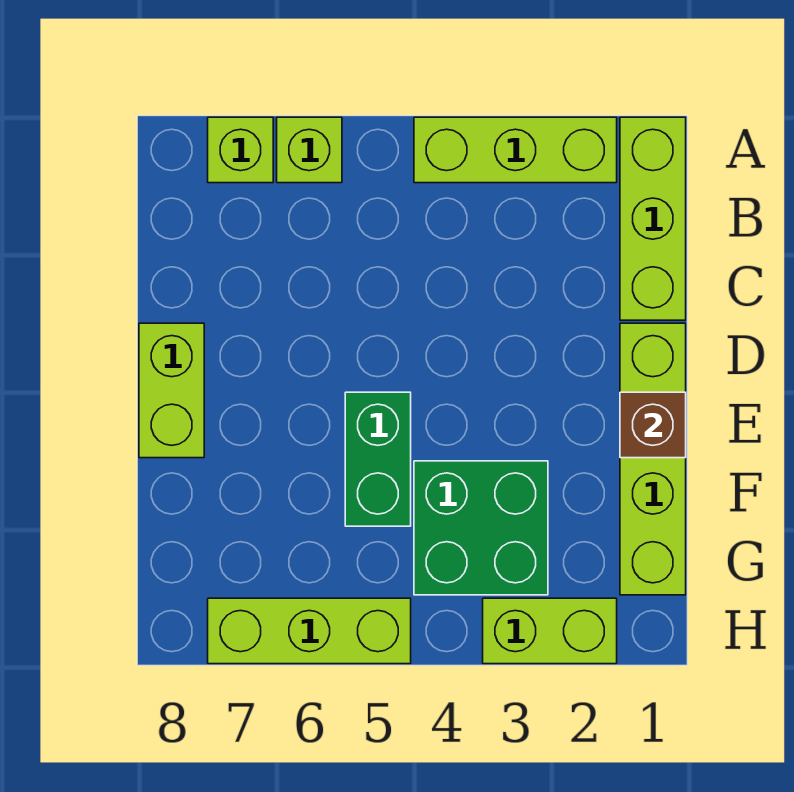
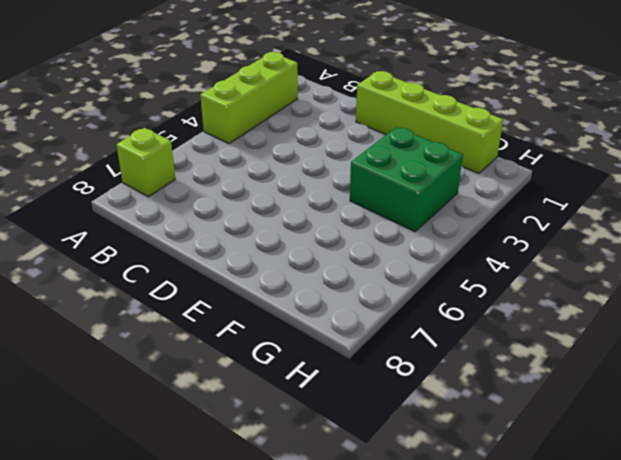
none -> lime brick A1:C1 level 1
none -> lime brick A6 level 1

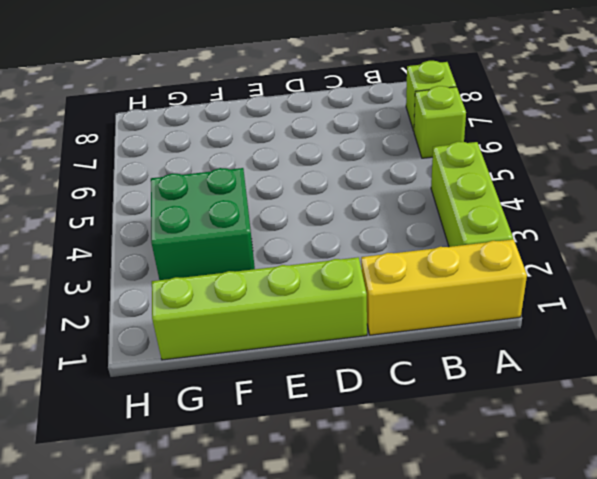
yellow brick A1:C1 level 1 -> lime brick A1:C1 level 1
none -> lime brick D8:E8 level 1
none -> green brick E5:F5 level 1

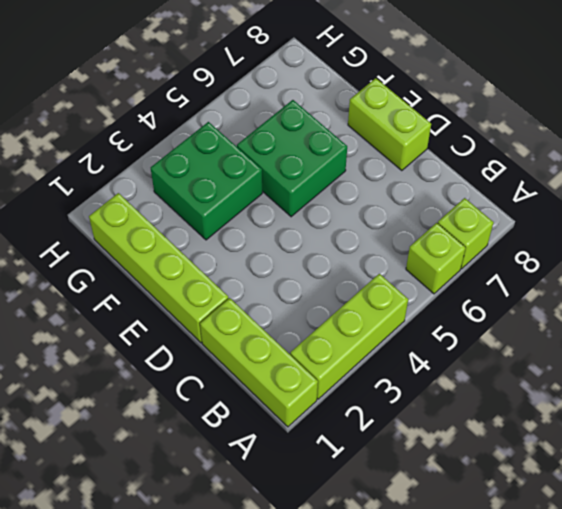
green brick E5:F6 level 1 -> green brick E5:F5 level 1
none -> lime brick H2:H3 level 1
none -> lime brick H5:H7 level 1

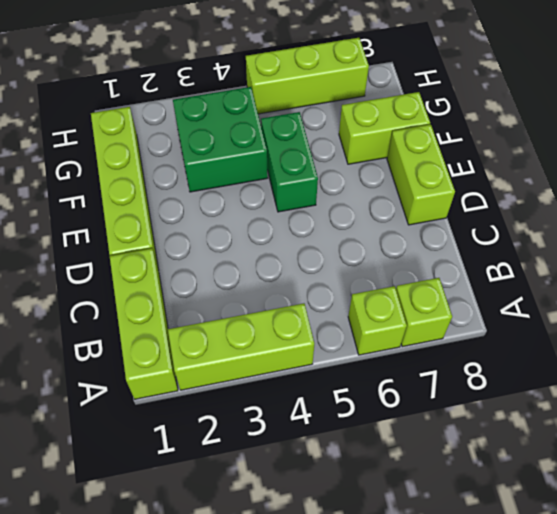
lime brick F7:F8 level 1 -> lime brick H2:H3 level 1
none -> brown brick E1 level 2

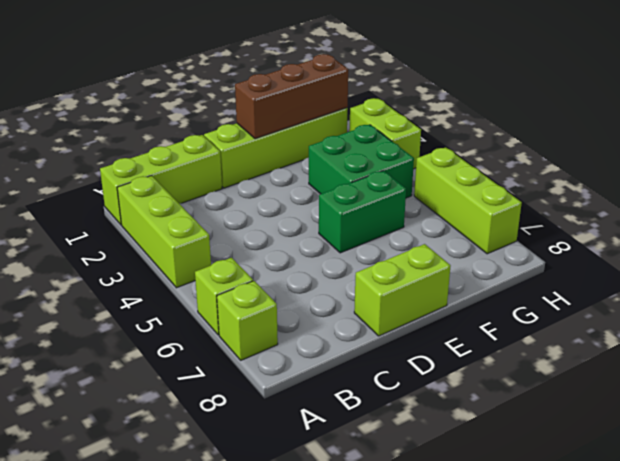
brown brick E1:G1 level 2 -> brown brick E1 level 2

